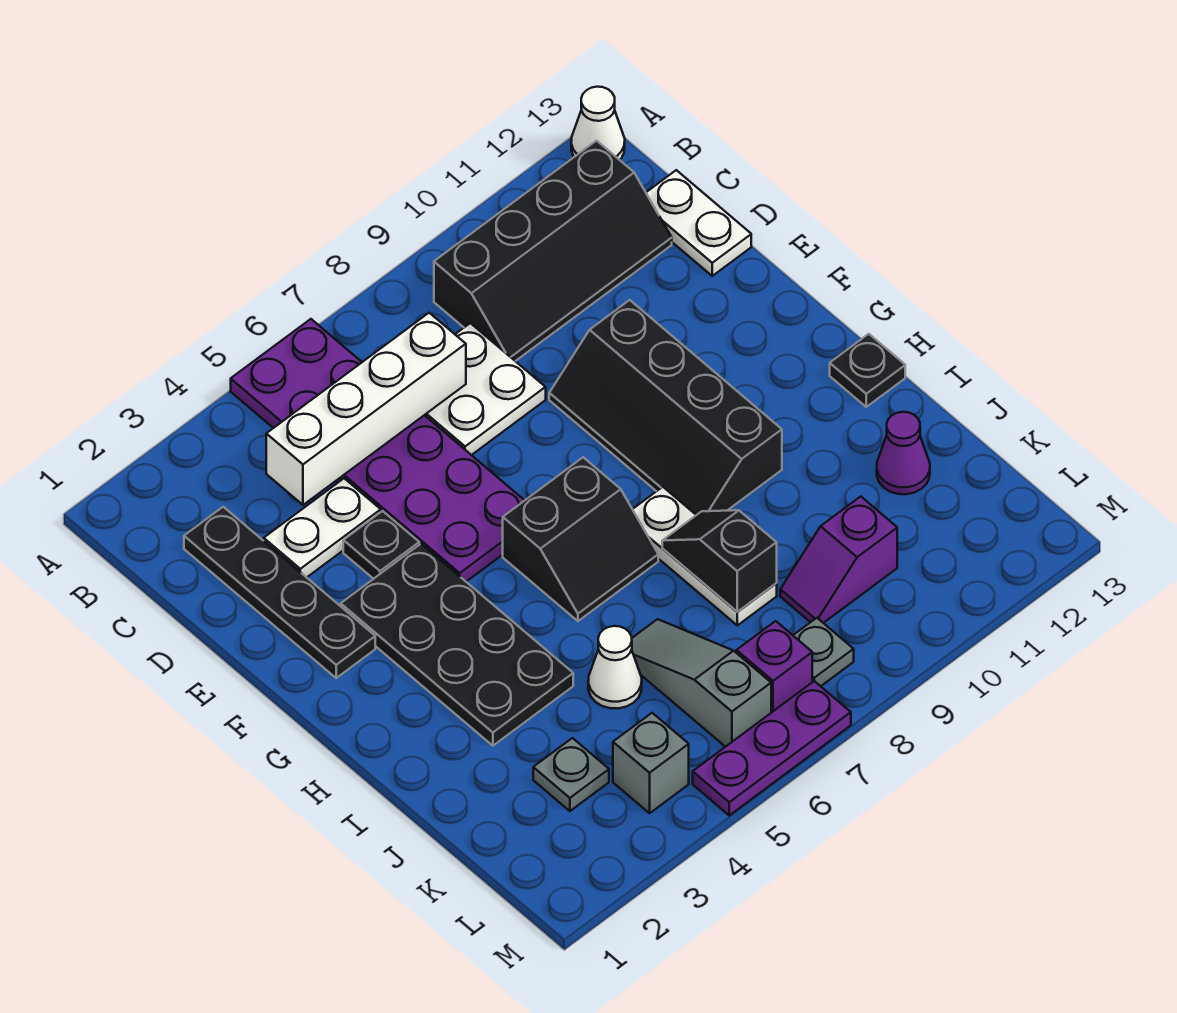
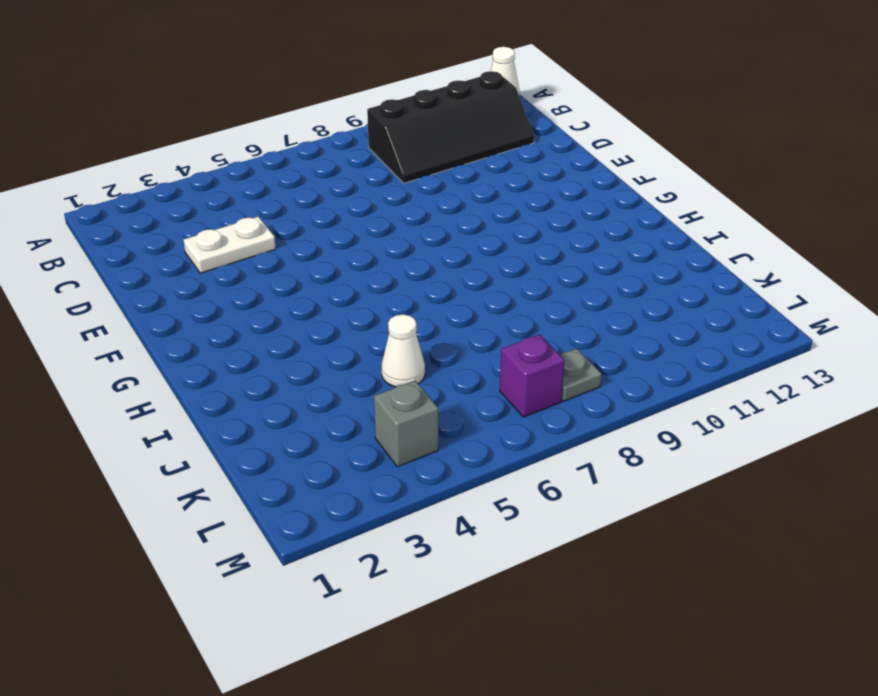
none -> purple plate A5:F6 level 1
none -> black plate C2:F2 level 1
none -> white plate C7:D8 level 1

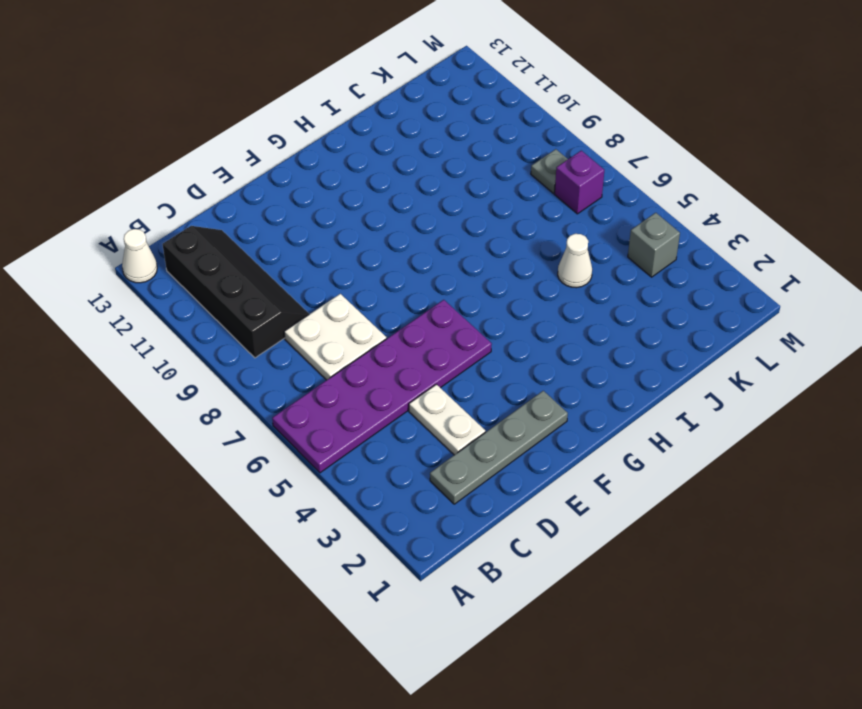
grey plate C2:F2 level 1 -> black plate C2:F2 level 1
none -> white plate C13:D13 level 1
none -> black plate E4 level 1
none -> black slope E9:H10 level 1 top 10

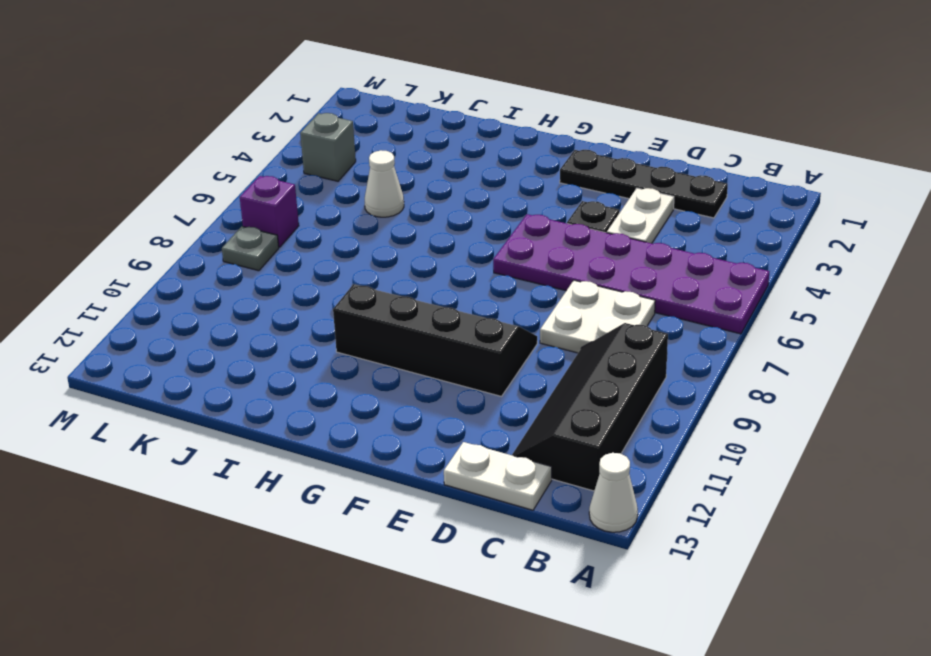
none -> black plate F3:I4 level 1
none -> black slope G6:H7 level 1 top G
none -> white plate H8:J8 level 1

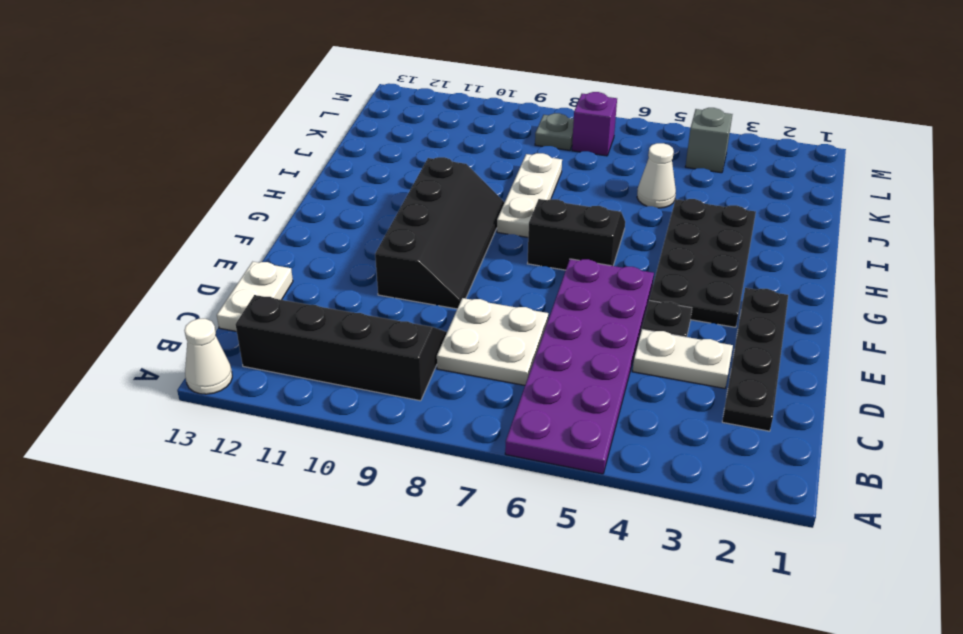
none -> black plate H13 level 1
none -> grey slope J6:L6 level 1 top L
none -> purple cone J12 level 1

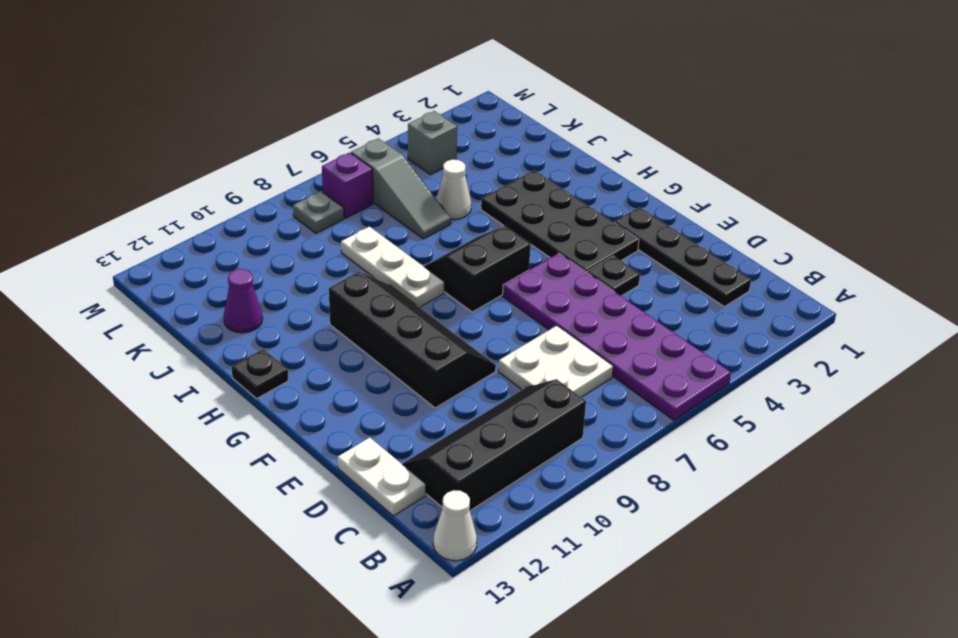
none -> white plate D3:D4 level 1
none -> grey plate K3 level 1
none -> purple slope K9:K10 level 1 top 10

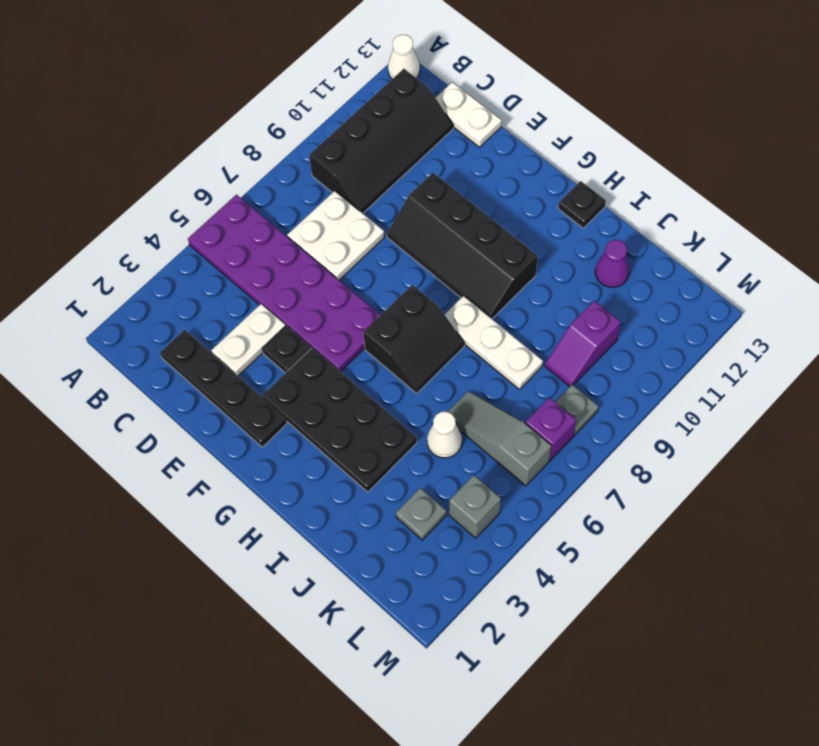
none -> purple plate M5:M7 level 1
none -> white brick C4:C7 level 2
none -> black slope I8:J8 level 2 top J

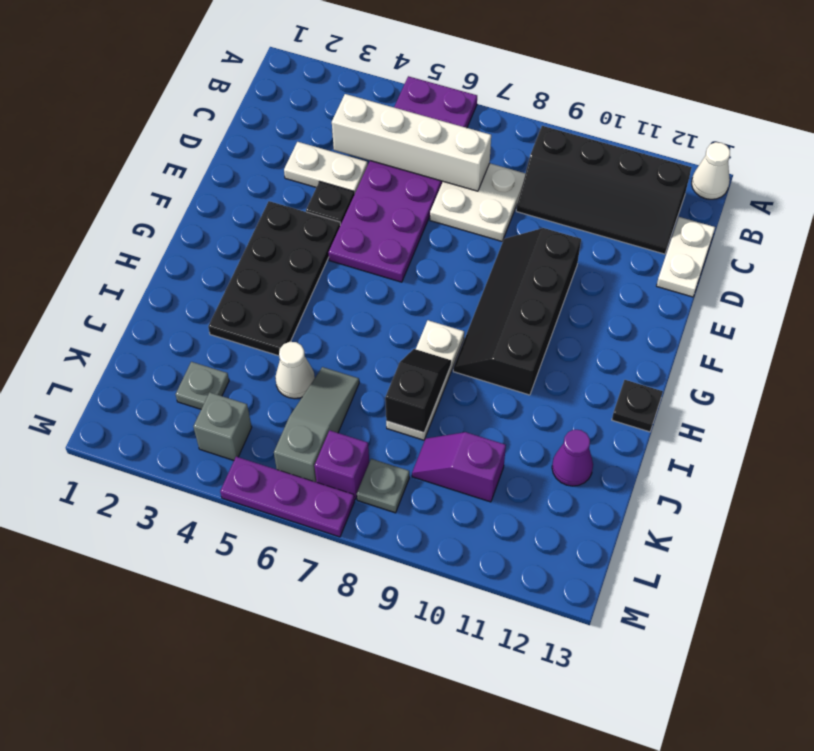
none -> black plate C2:F2 level 1
none -> black slope G6:H7 level 1 top G

